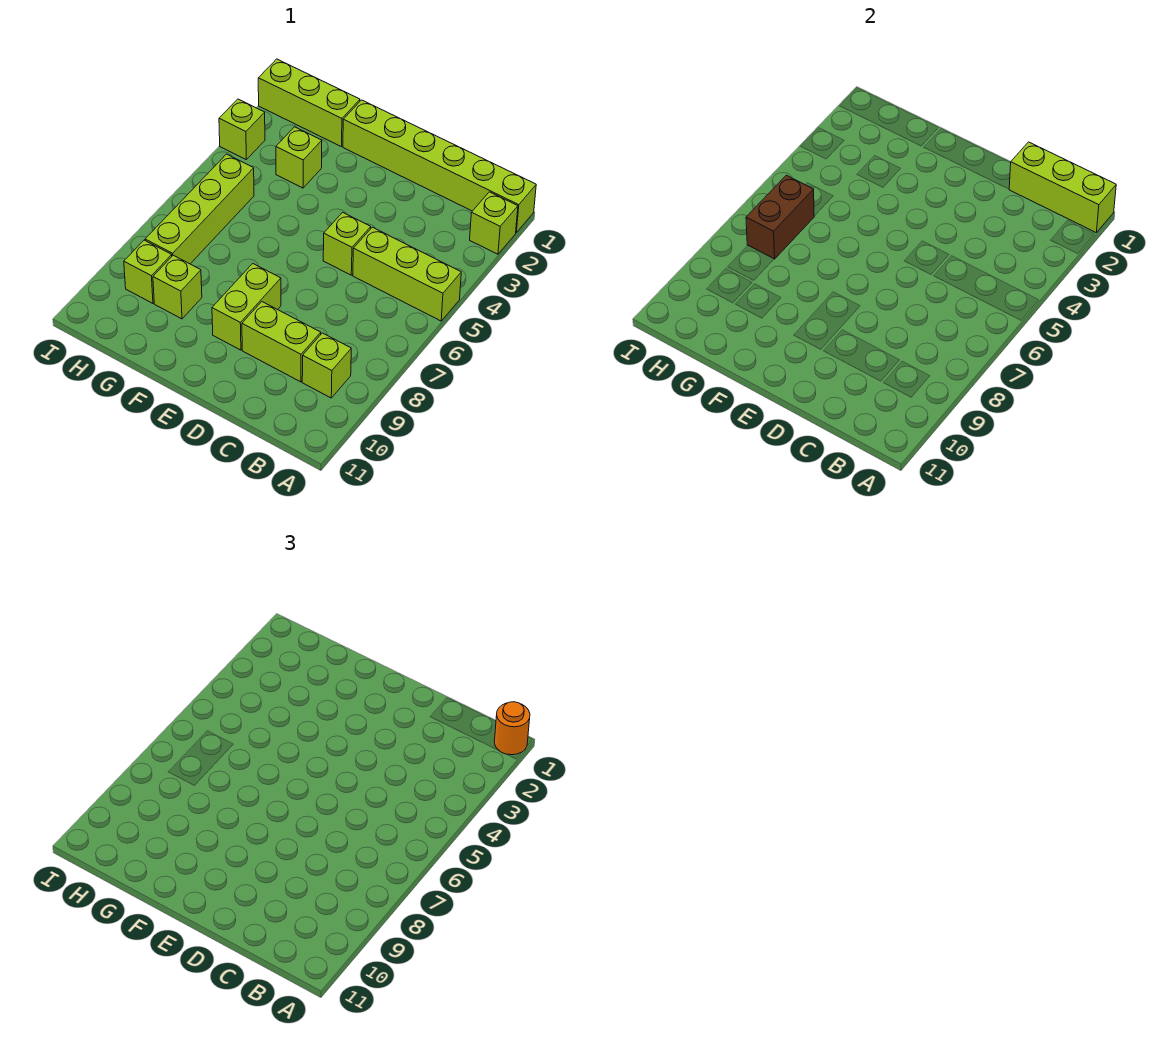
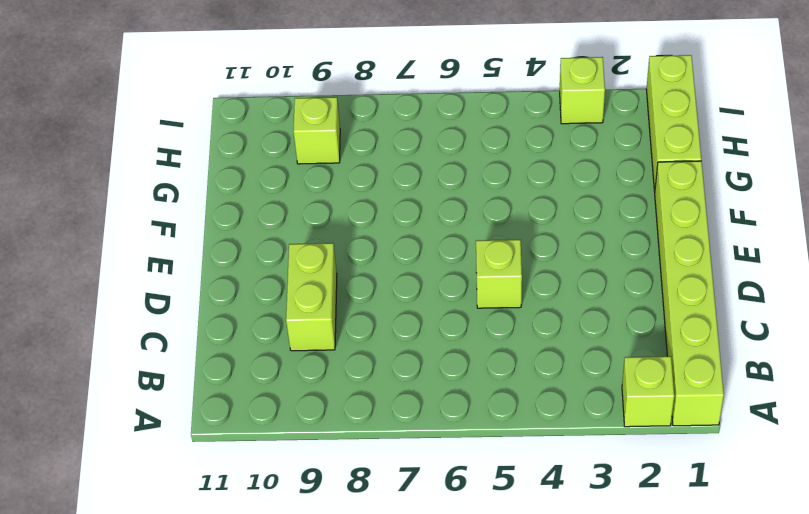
none -> lime brick A5:C5 level 1
none -> lime brick B9 level 1
none -> lime brick E8:E9 level 1

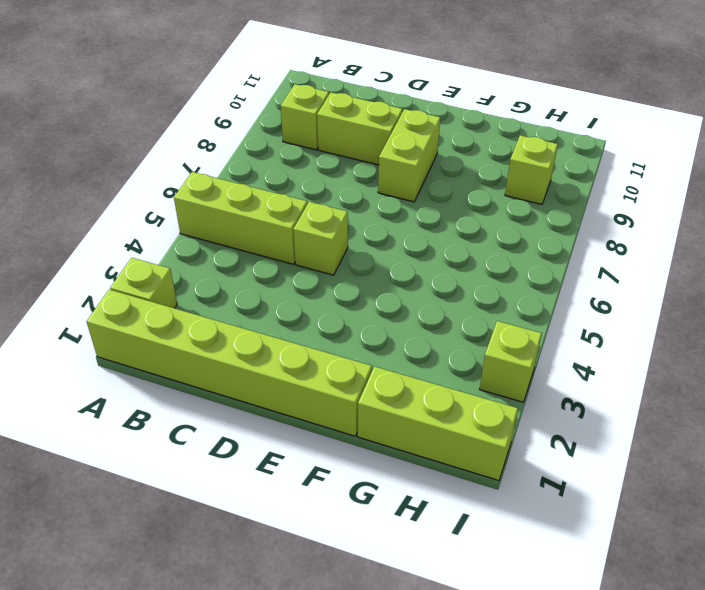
none -> lime brick G3 level 1
none -> lime brick G9 level 1
none -> lime brick H5:H8 level 1

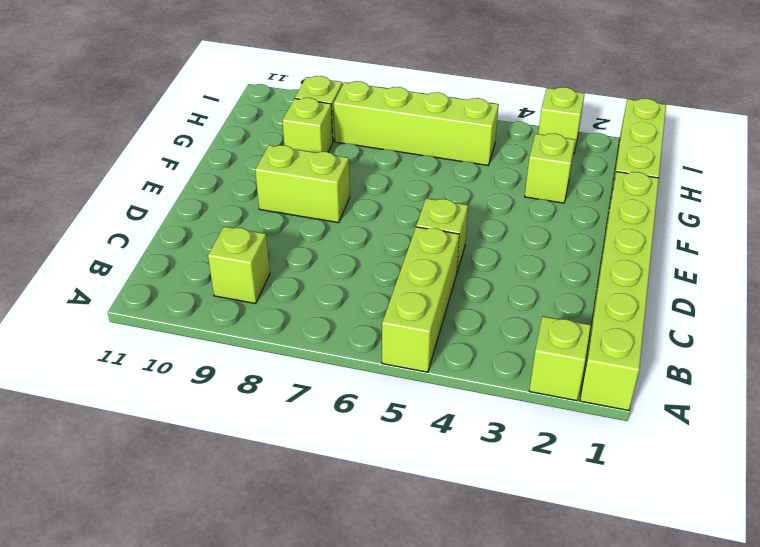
none -> lime brick C9:D9 level 1
none -> lime brick A1:C1 level 2
none -> brown brick H6:H7 level 2

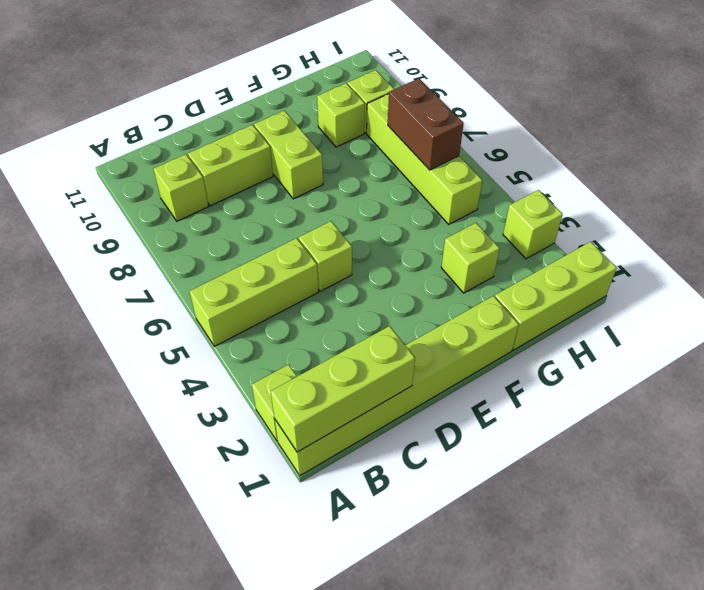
none -> orange round brick A1 level 3

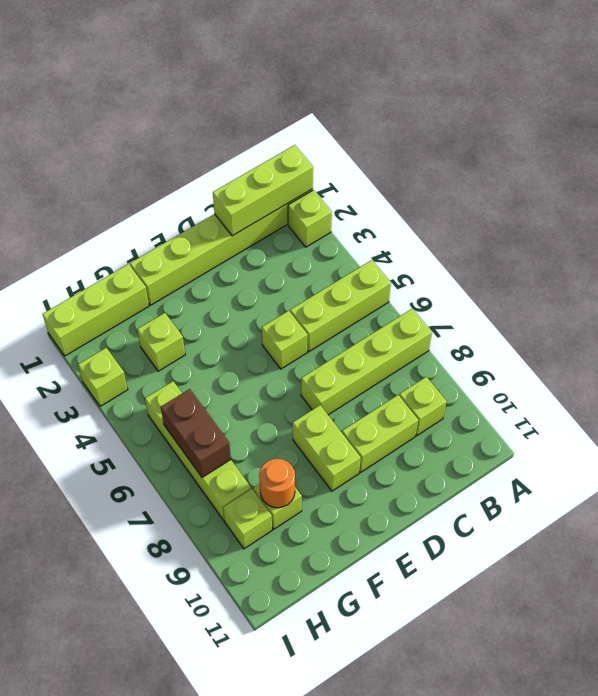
lime brick A7:D7 level 1 -> none
orange round brick G9 level 2 -> orange round brick A1 level 3

